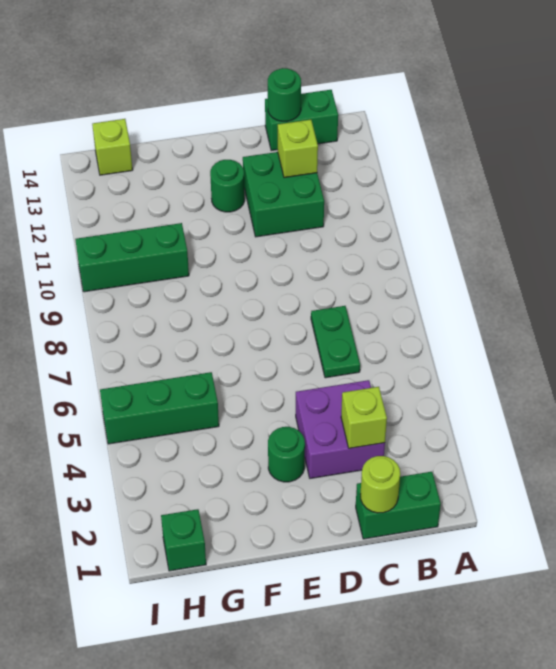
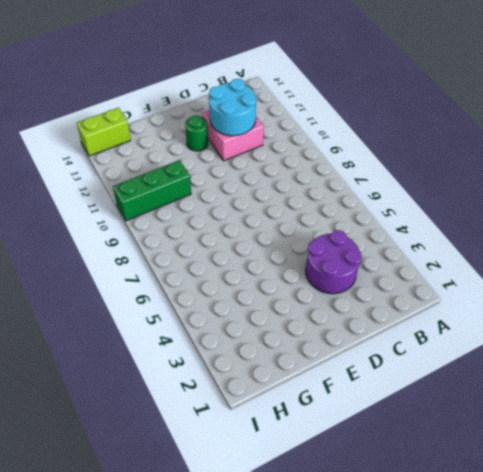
purple round brick C3:D4 level 1 -> purple brick C3:D4 level 1
pink brick C11:D12 level 1 -> green brick C11:D12 level 1
cyan round brick C11:D12 level 2 -> lime brick C12 level 2
lime brick H14:I14 level 1 -> lime brick H14 level 1
none -> green brick B1:C1 level 1
none -> green brick B14:C14 level 1
none -> green plate C6:C7 level 1

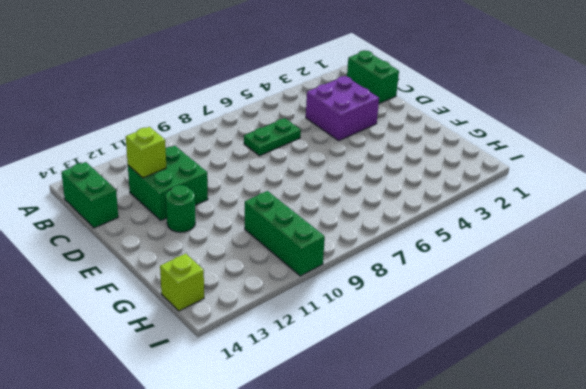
none -> green round brick E3 level 1
none -> green brick G5:I5 level 1
none -> green brick H1 level 1

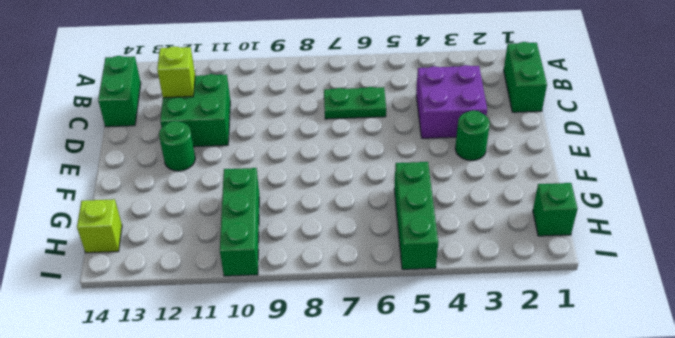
none -> lime round brick C1 level 2
none -> lime brick C3 level 2
none -> green round brick C14 level 2

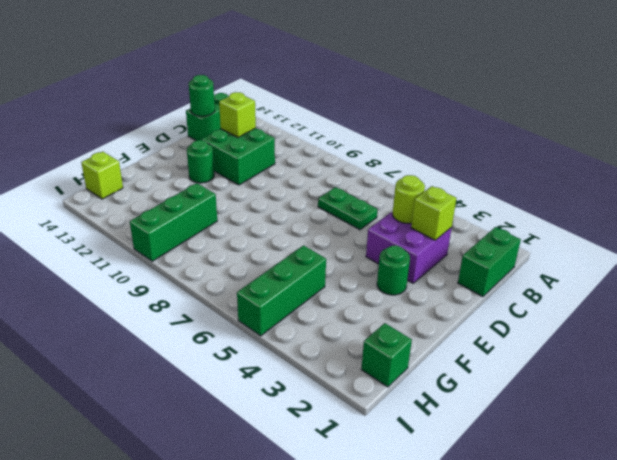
lime round brick C4 level 2 -> lime round brick C1 level 2

